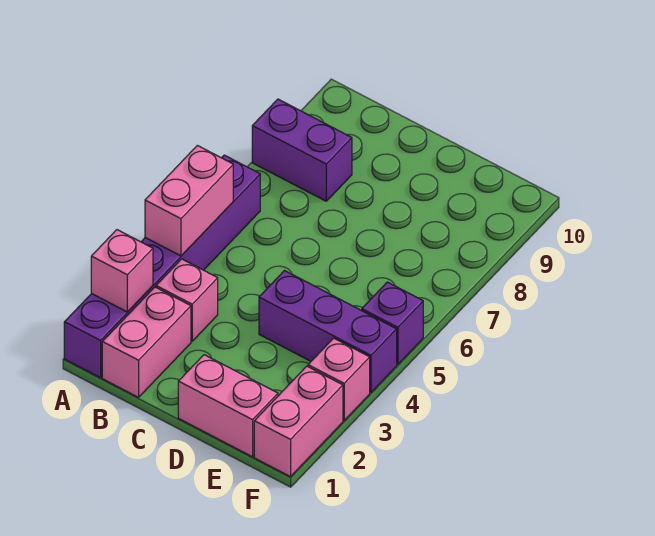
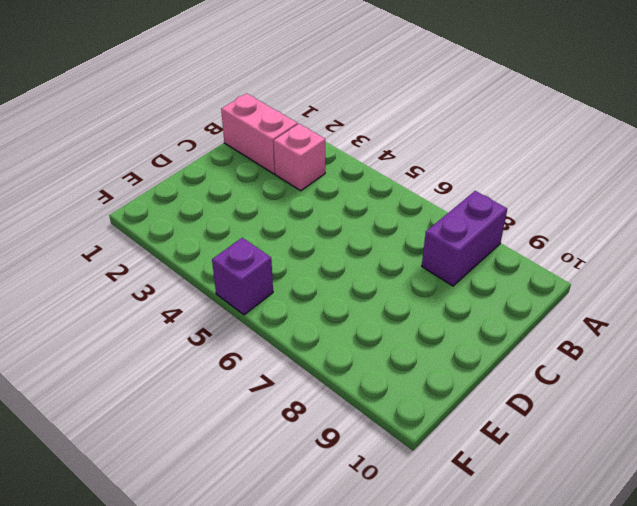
none -> purple brick A1:A6 level 1
none -> pink brick D1:E1 level 1

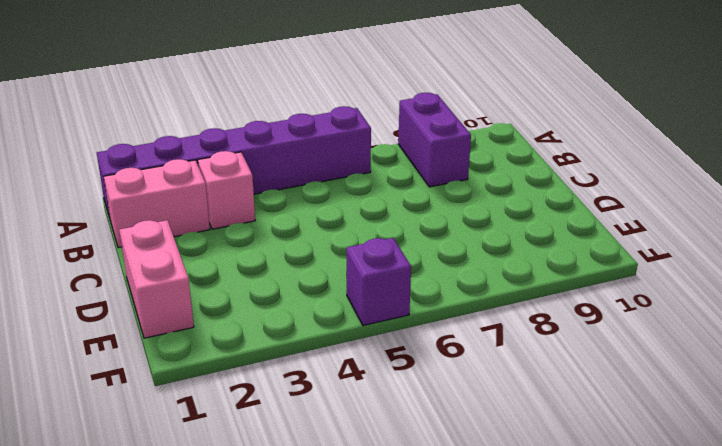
none -> purple brick D4:F4 level 1
none -> pink brick F1:F2 level 1

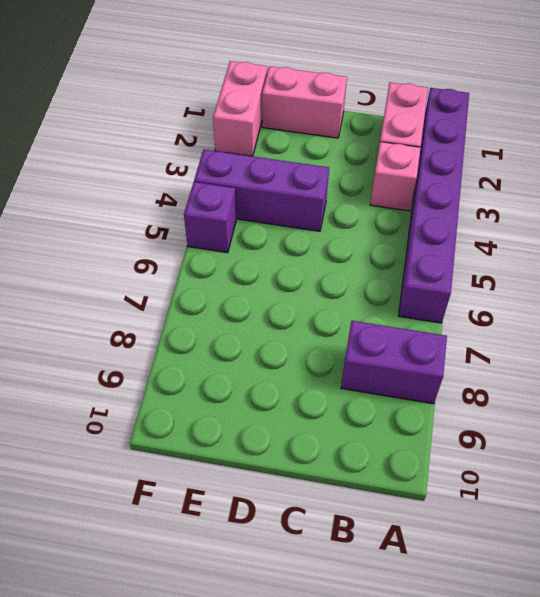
none -> pink brick F3 level 1
none -> pink brick A2 level 2

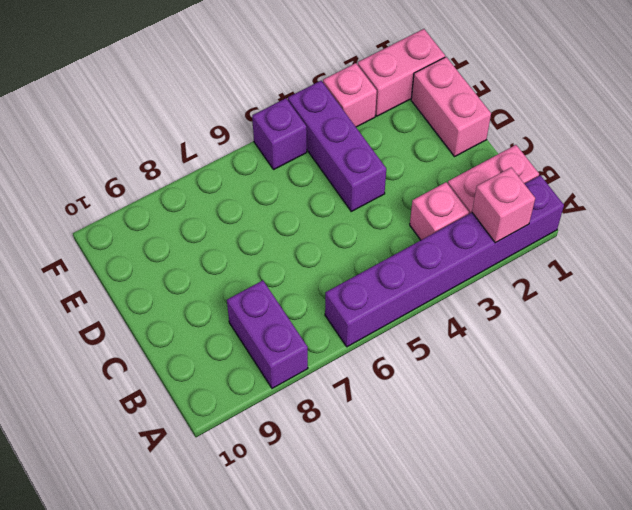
none -> pink brick A4:A5 level 2

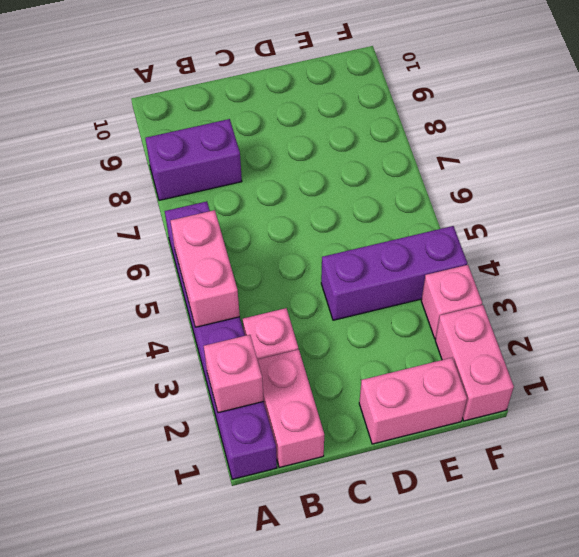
none -> purple brick F5 level 1

